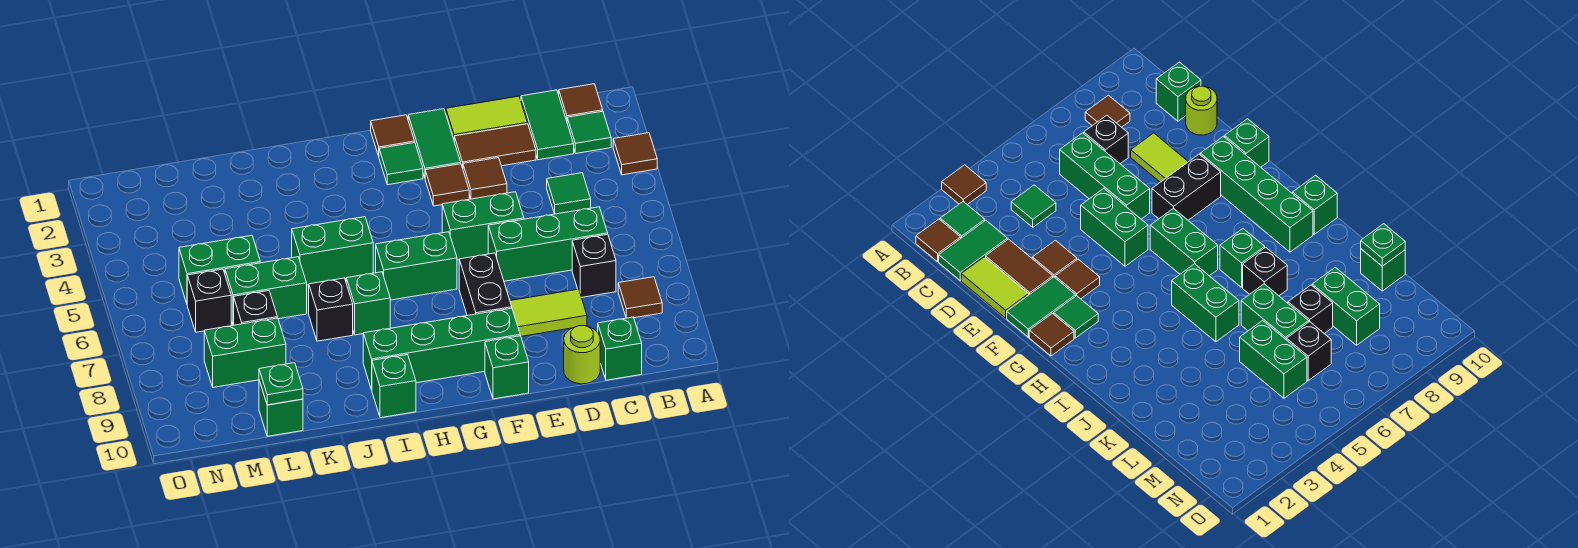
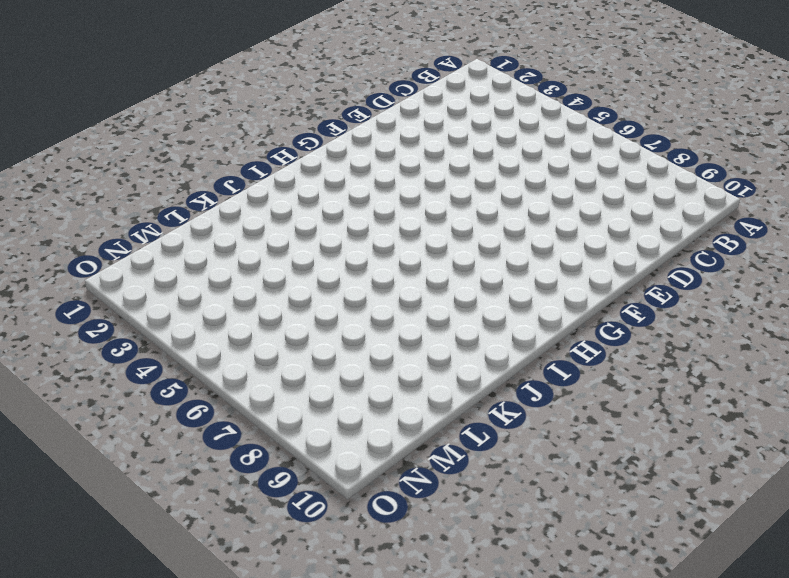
none -> brown tile A3 level 1
none -> brown tile B1 level 1
none -> green tile B2 level 1
none -> brown tile B8 level 1

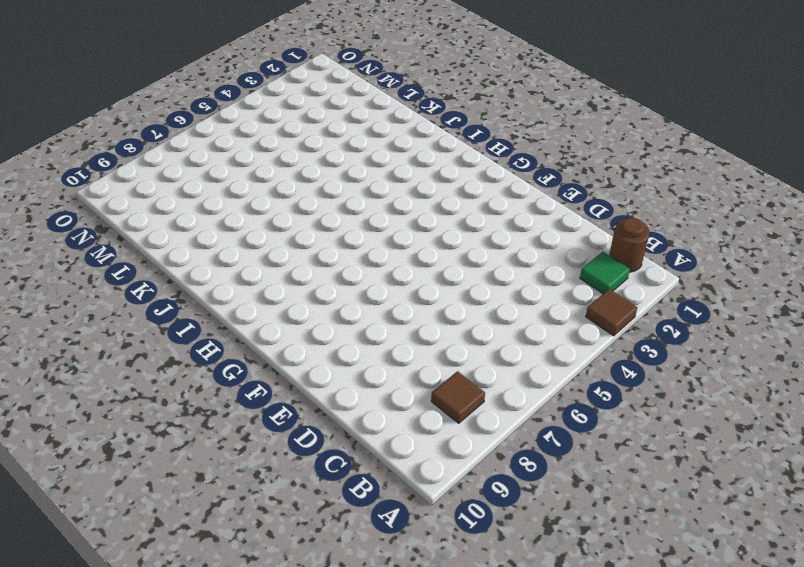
brown round brick B1 level 1 -> brown tile B1 level 1
none -> green tile C1:C2 level 1
none -> green tile C4 level 1
none -> green brick C6:E6 level 1
none -> black brick C7 level 1

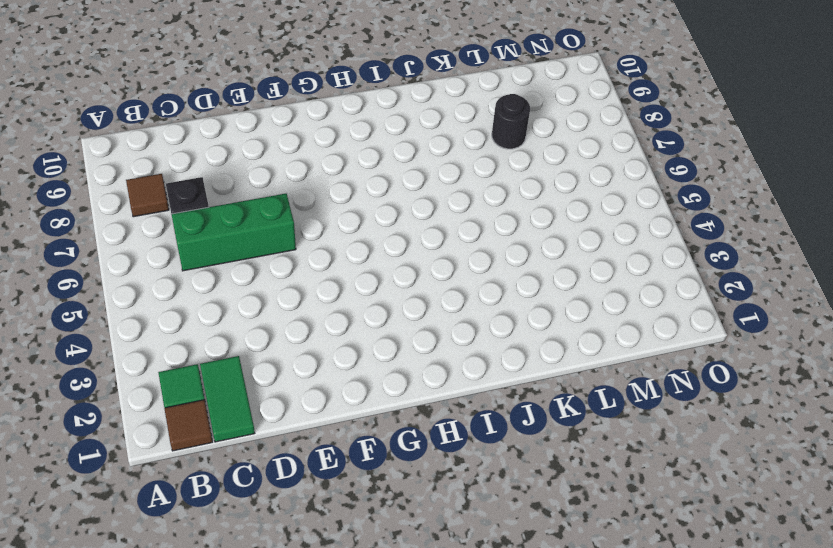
black round brick L8 level 1 -> green brick L8:M8 level 1
none -> brown tile A3 level 1
none -> green tile C4 level 1
none -> green brick C10 level 1
none -> lime tile D1:E1 level 1

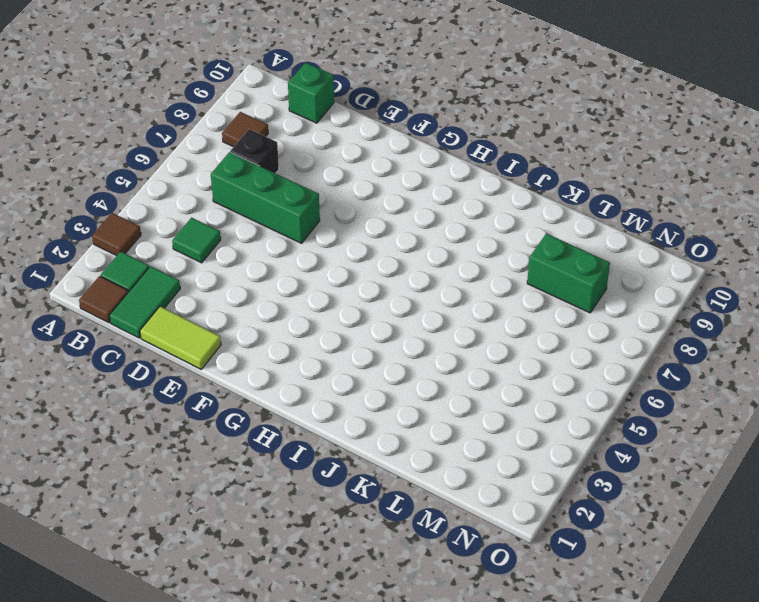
none -> brown tile D2:E2 level 1
none -> lime tile D8:E8 level 1
none -> lime round brick D10 level 1
none -> brown tile E3 level 1

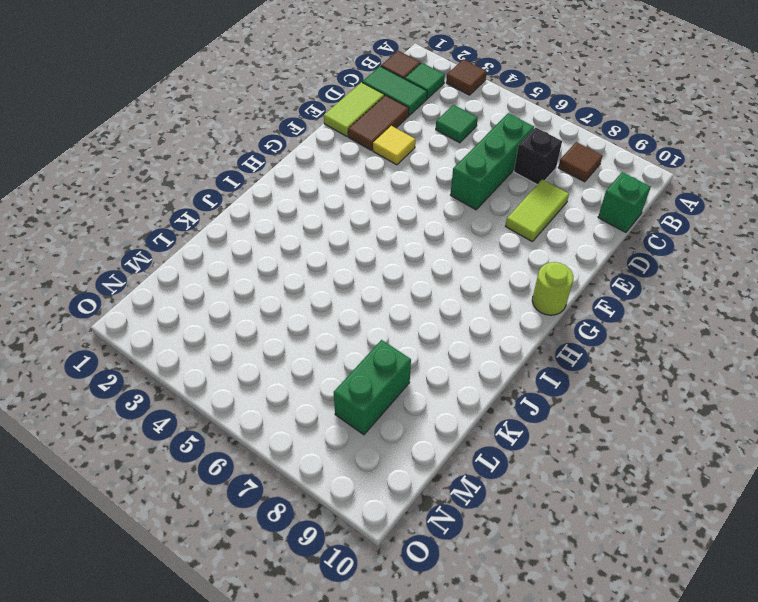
yellow tile E3 level 1 -> brown tile E3 level 1
lime round brick G10 level 1 -> lime round brick D10 level 1
none -> green brick E5:F5 level 1
none -> green tile F1:F2 level 1
none -> brown tile F3 level 1
none -> black brick F7:F8 level 1

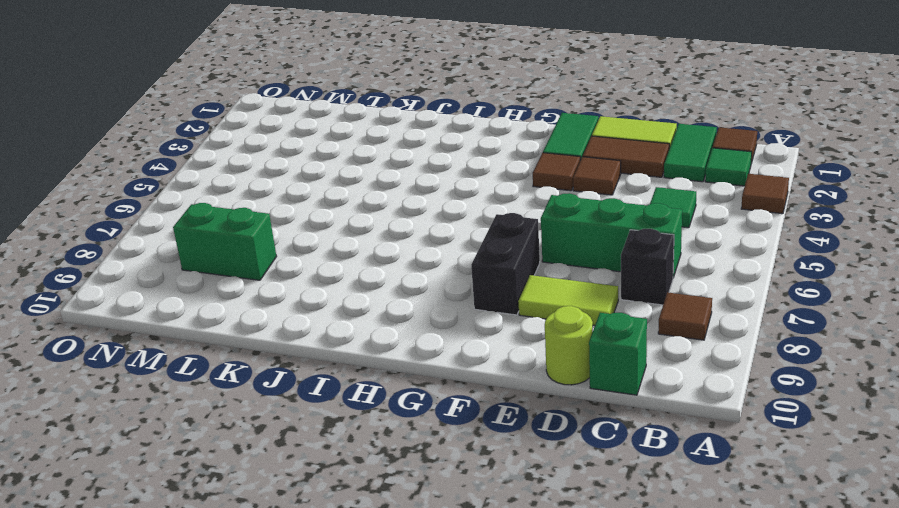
none -> green brick E5:F5 level 1
none -> green brick F9:I9 level 1
none -> green brick F10 level 1
none -> brown tile G1 level 1

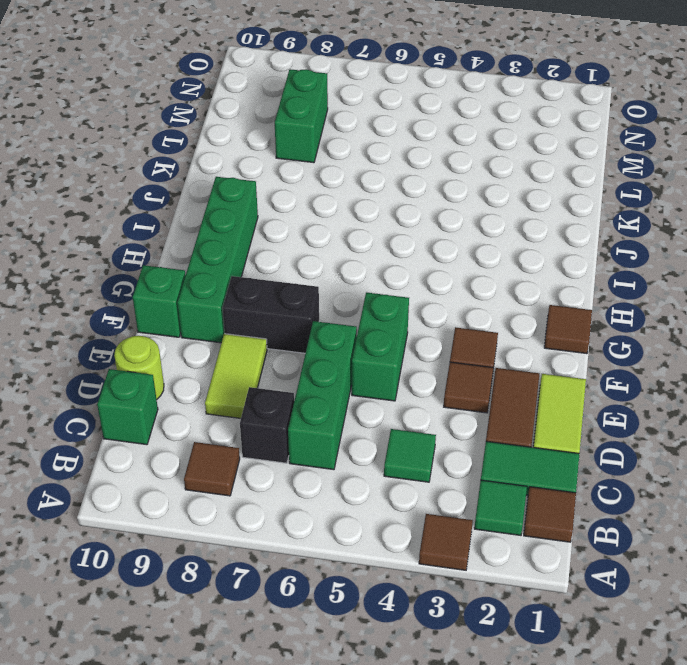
none -> green tile F1:F2 level 1
none -> green tile G2 level 1
none -> green brick G6:H6 level 1
none -> green brick I5:J5 level 1

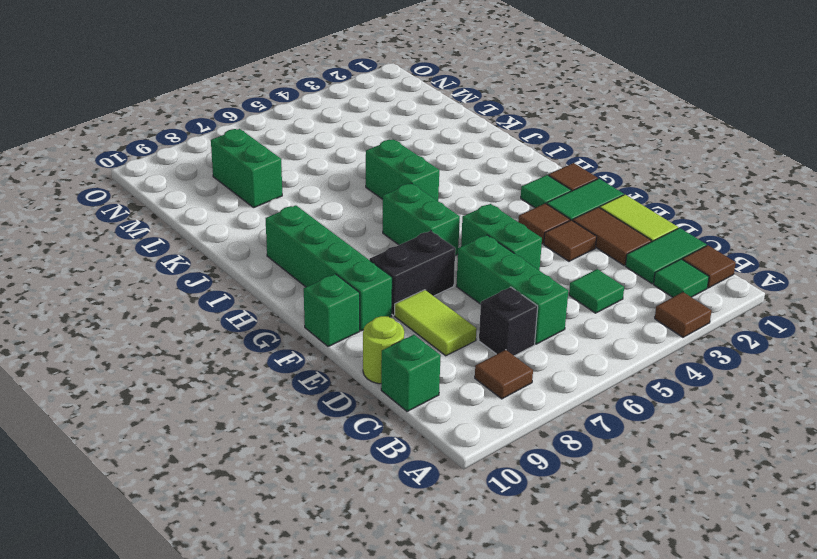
none -> green brick I7 level 1
none -> green brick I10 level 1
none -> black brick J7 level 1
none -> green brick K6:L6 level 1

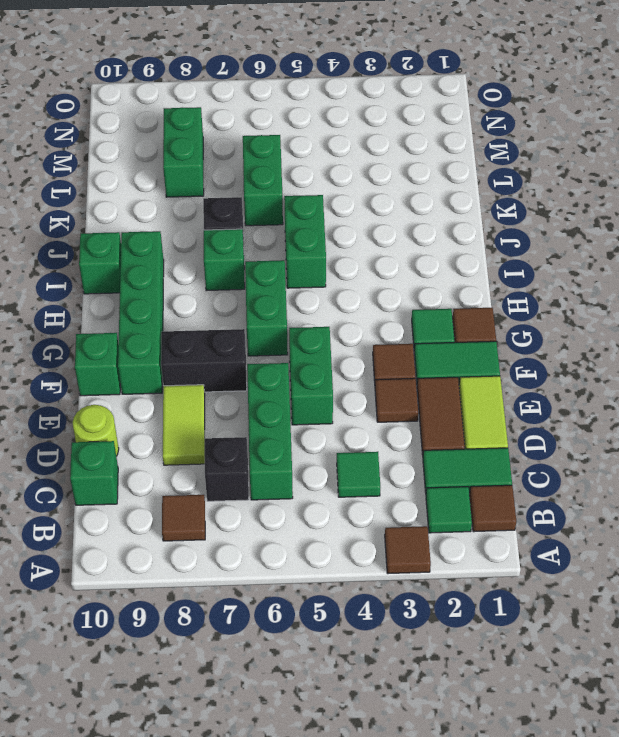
none -> green brick L5:M5 level 1
none -> black brick L7 level 1
none -> green brick L10 level 1
none -> black brick M6 level 1

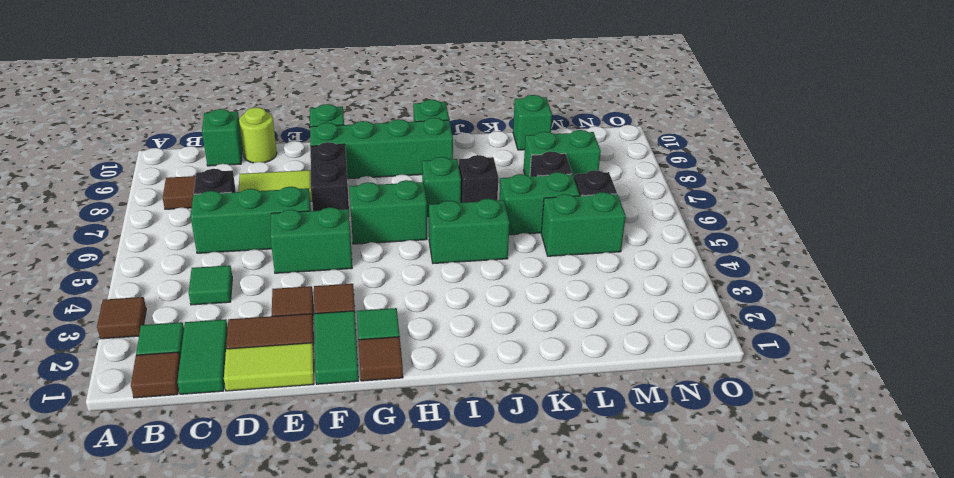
none -> green plate L10 level 2

